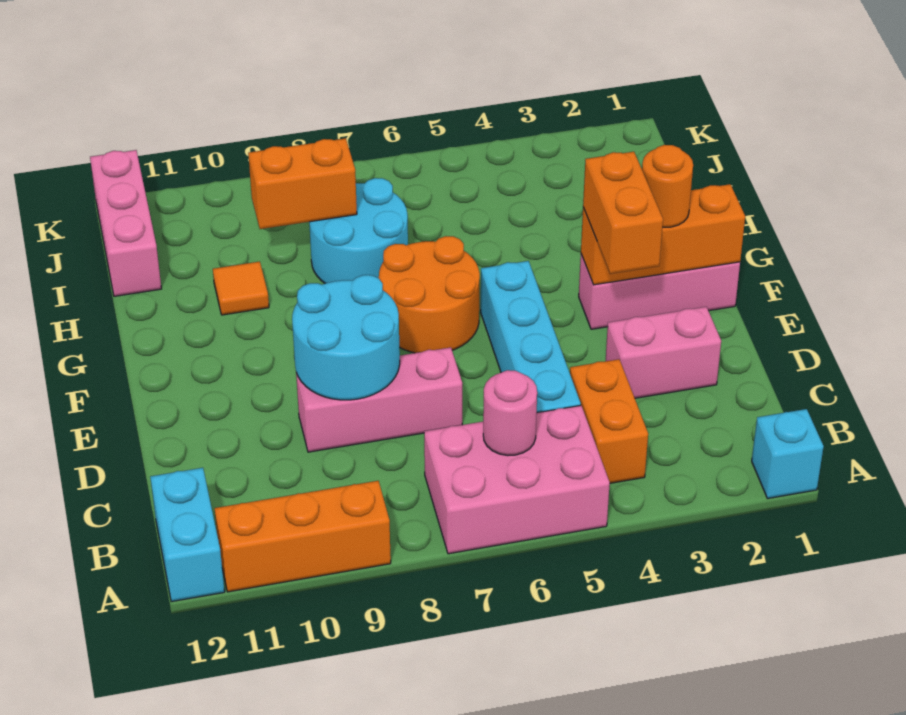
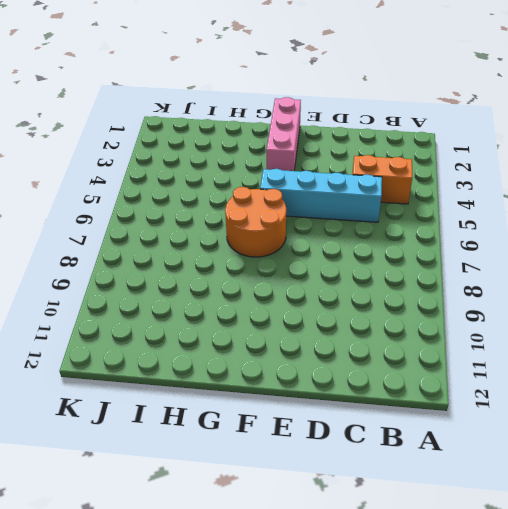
none -> cyan brick A1 level 1
none -> pink brick A5:B7 level 1
none -> orange brick A9:A11 level 1

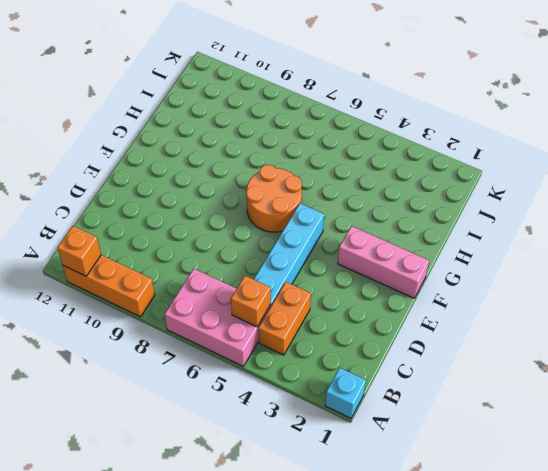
orange brick A11 level 2 -> none
orange brick B5 level 2 -> none
none -> cyan brick A12:B12 level 1
none -> pink brick D2:D3 level 1
none -> pink brick D7:D9 level 1

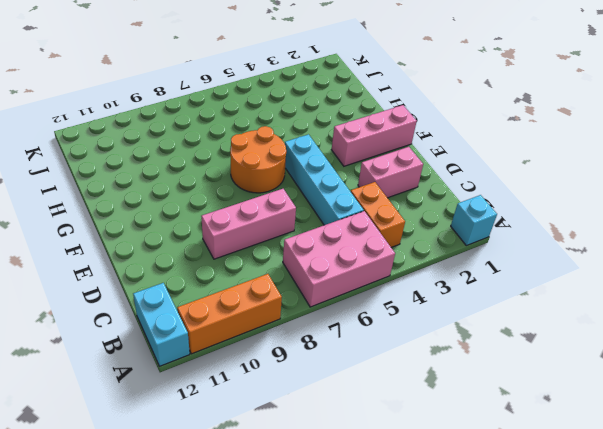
none -> cyan round brick H7:I8 level 1
none -> orange tile H10 level 1
none -> pink brick I12:K12 level 1

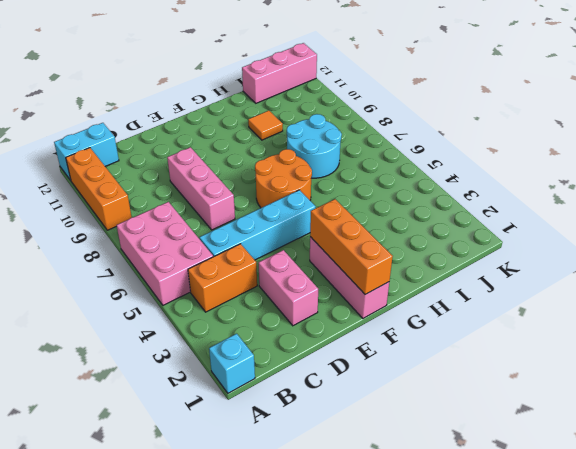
none -> pink round brick B6 level 2
none -> cyan round brick D8:E9 level 2
none -> orange brick I8:I9 level 2

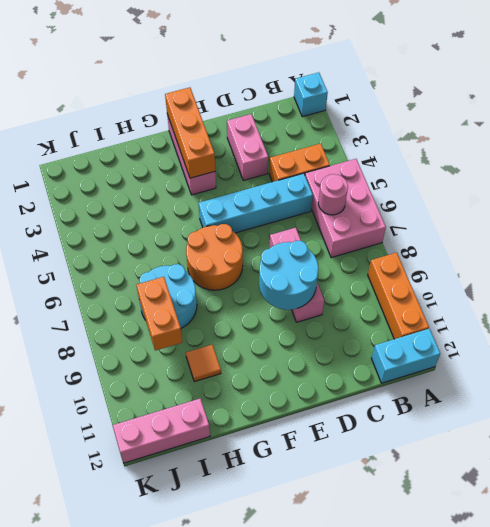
none -> orange brick E3:F3 level 3
none -> orange round brick F2 level 3

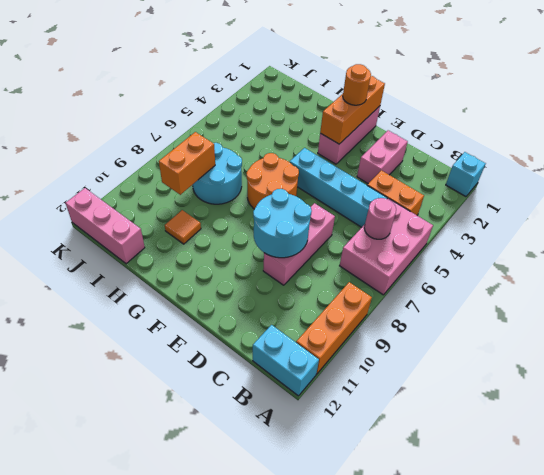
none -> orange brick E3:F3 level 3

